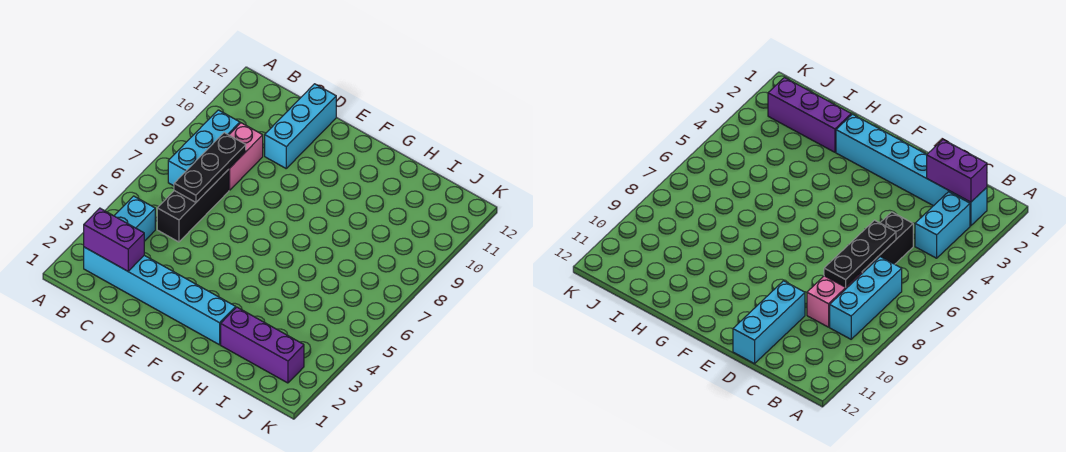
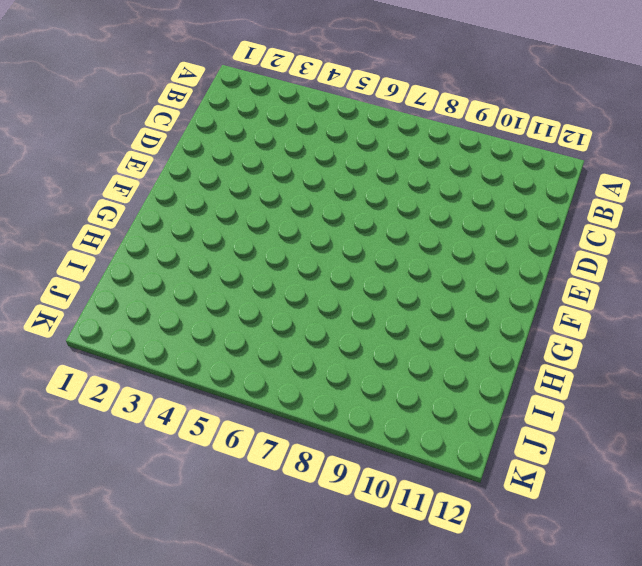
none -> cyan brick B2:G2 level 1
none -> cyan brick B3:B4 level 1

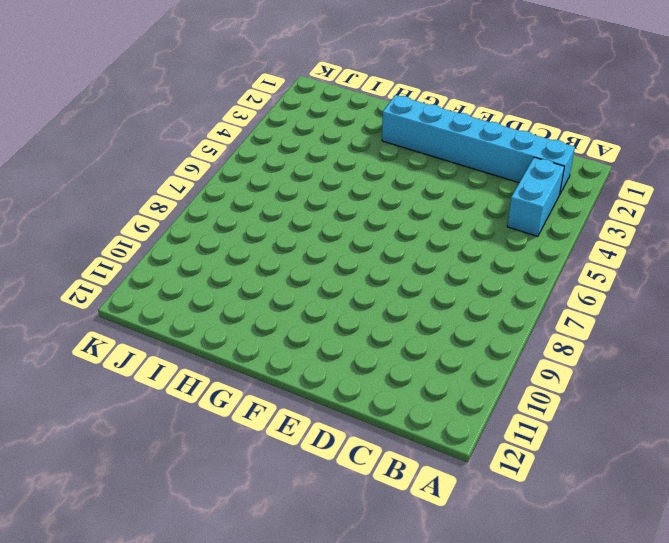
none -> cyan brick B7:B9 level 1
none -> black brick C5:C7 level 1

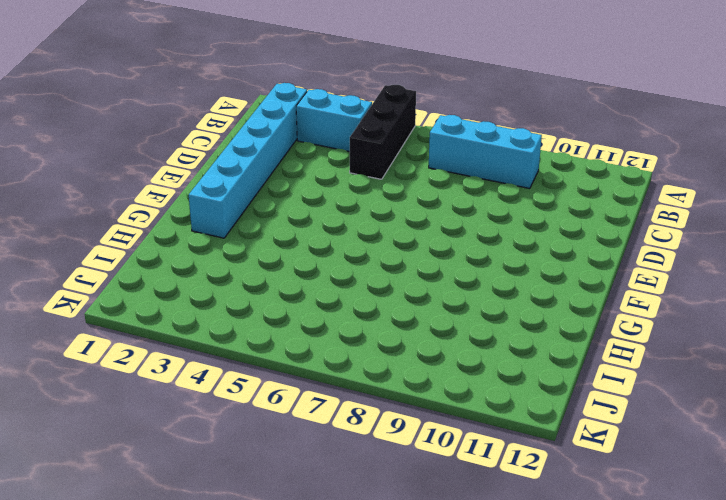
black brick A5:C5 level 1 -> black brick C5:C7 level 1
none -> pink brick C8:C9 level 1
none -> cyan brick D10:D12 level 1

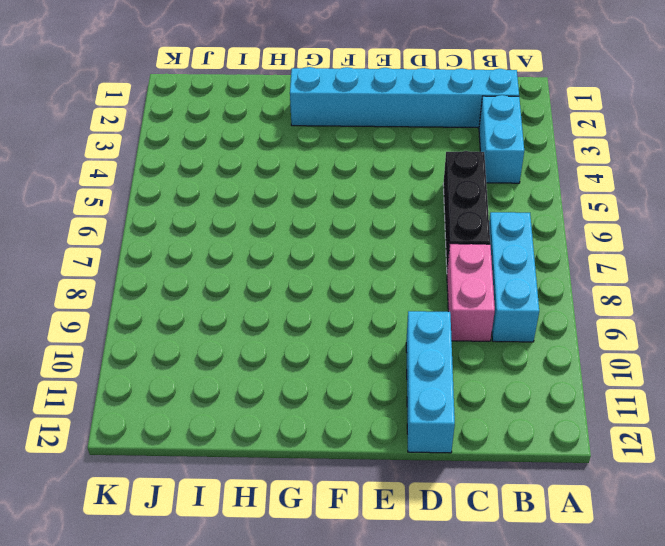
none -> purple brick H2:J2 level 1
none -> purple brick B2:C2 level 2

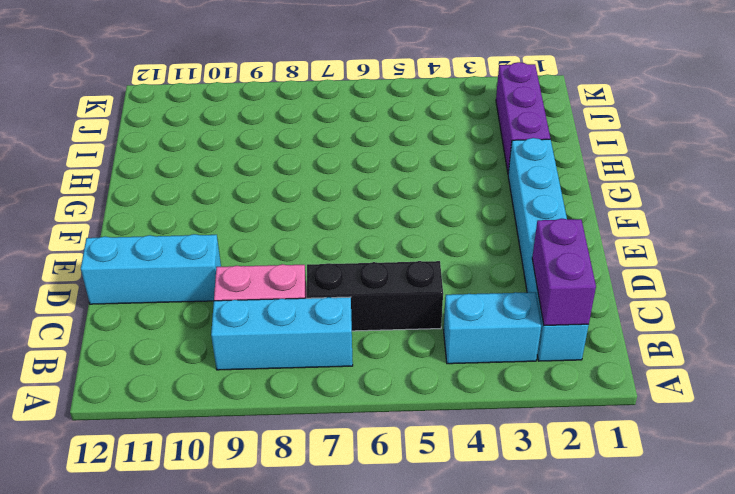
none -> black plate C6:C8 level 2

